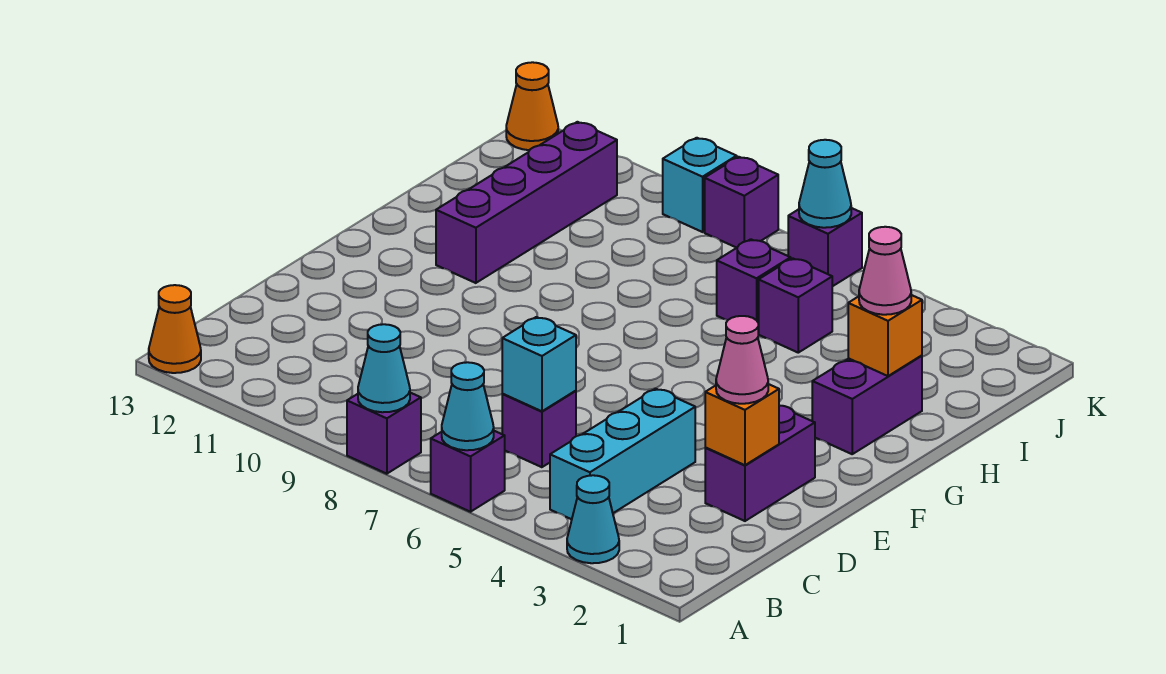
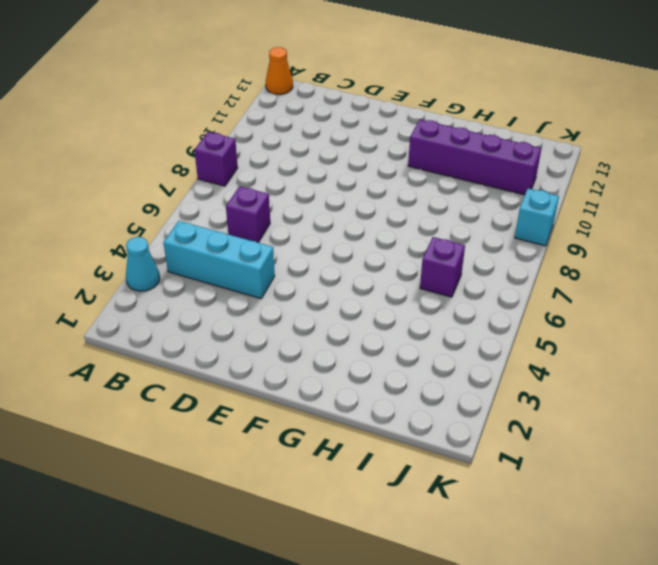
none -> purple brick A6 level 1
none -> purple brick D2:E2 level 1
none -> purple brick G2:H2 level 1

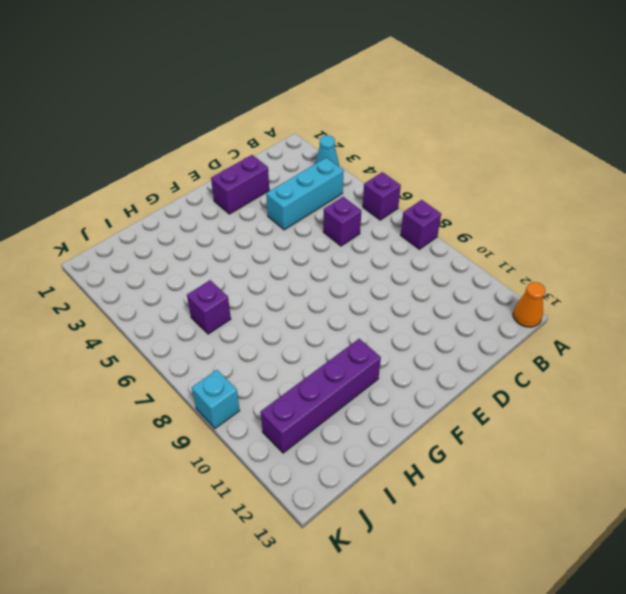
none -> purple brick G2:H2 level 1
none -> purple brick I5 level 1
none -> purple brick K6 level 1

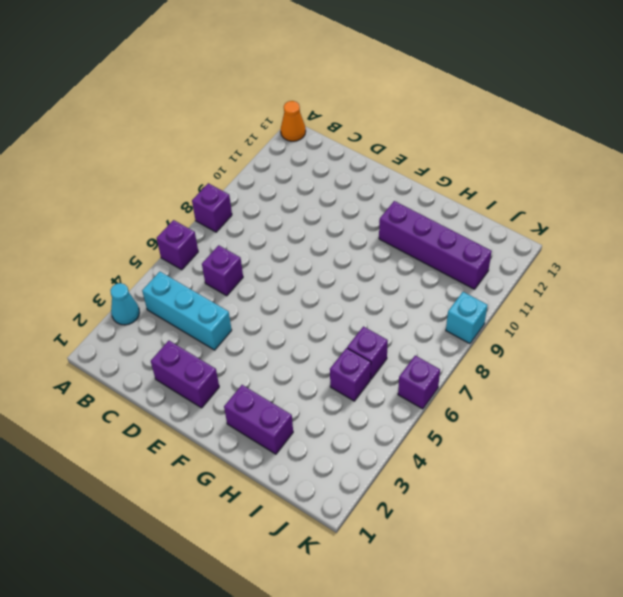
none -> purple brick K8 level 1
none -> orange cone K13 level 1
none -> cyan cone A6 level 2

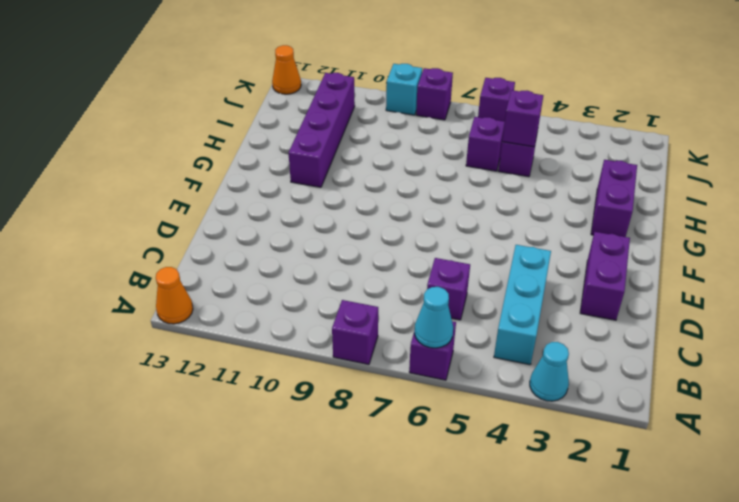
purple brick I5 level 2 -> none
none -> cyan cone A8 level 2
none -> cyan brick C6 level 2
none -> orange brick D2 level 2

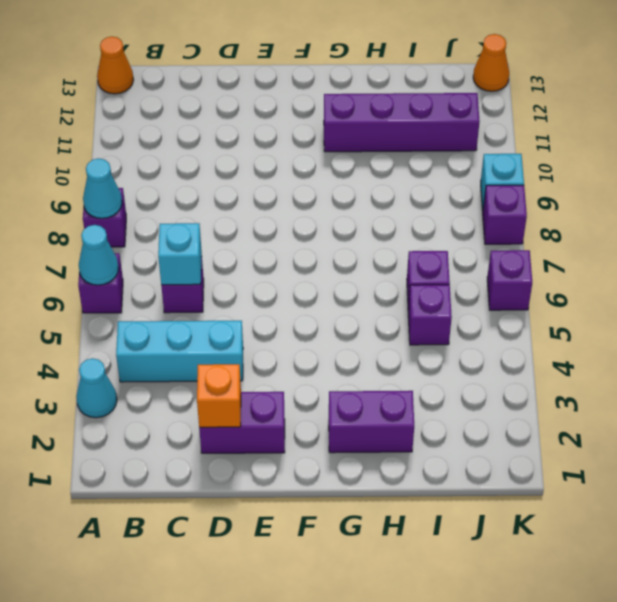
none -> orange brick H2 level 2
none -> cyan cone K6 level 2
none -> pink cone D2 level 3

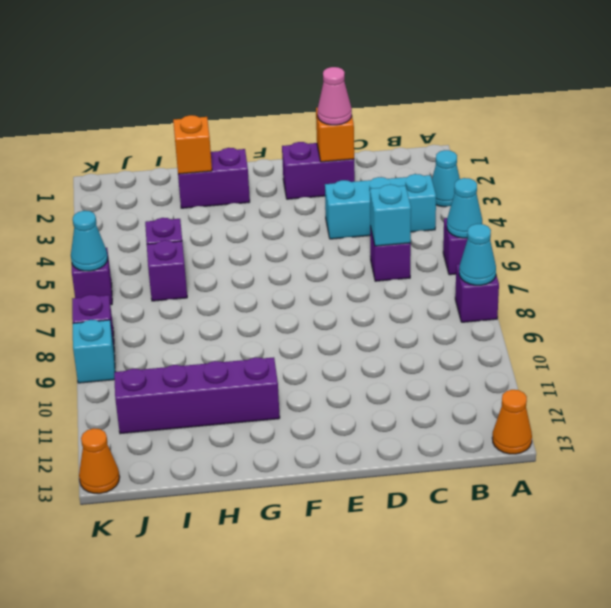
none -> pink cone H2 level 3

